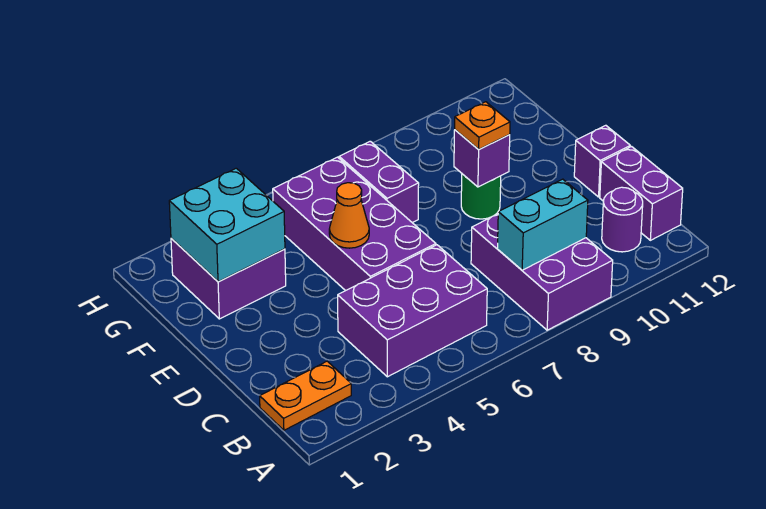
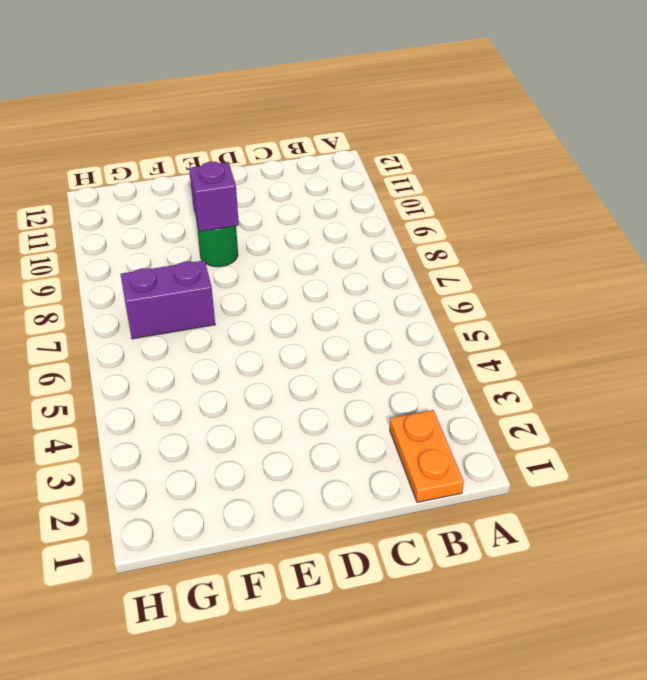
none -> purple brick A8:C9 level 1
none -> purple brick B4:C6 level 1
none -> purple round brick B11 level 1

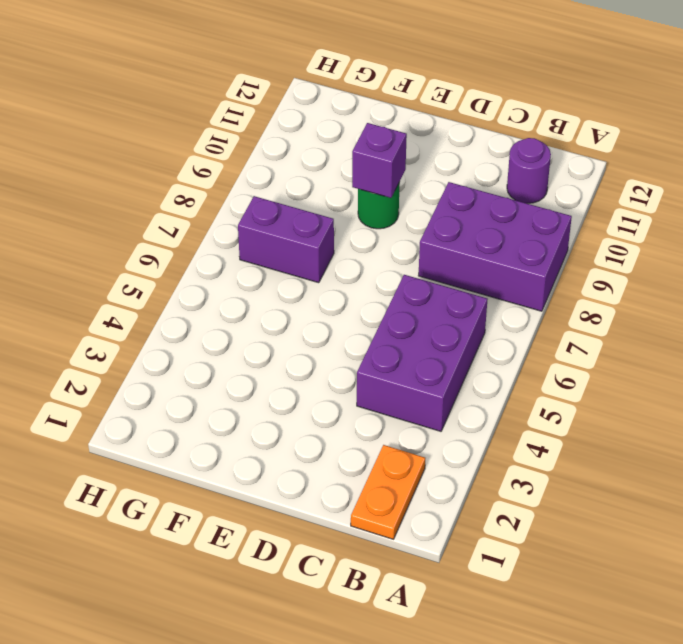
none -> purple brick B12:C12 level 1
none -> purple brick D5:G6 level 1
none -> purple brick D12 level 1

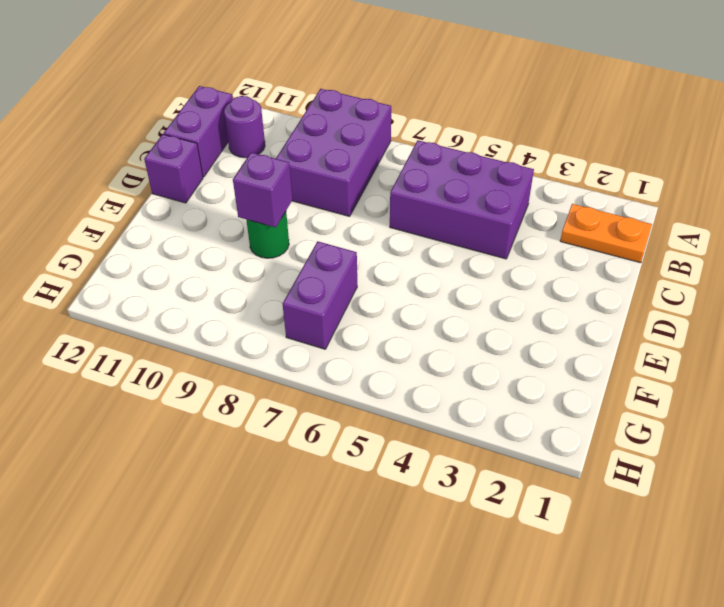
none -> purple brick D5:G6 level 1
none -> purple brick F2:G3 level 1
none -> cyan brick B8:B9 level 2

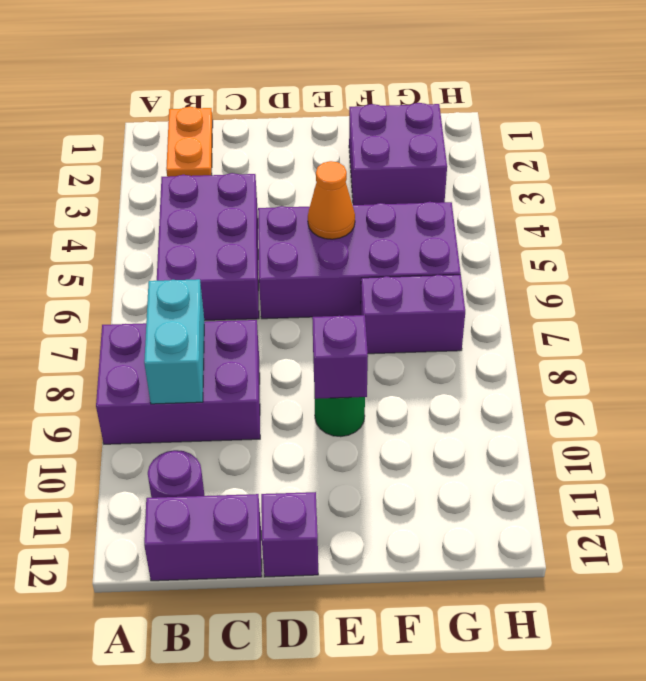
none -> cyan brick F2:G3 level 2
none -> orange plate E9 level 3

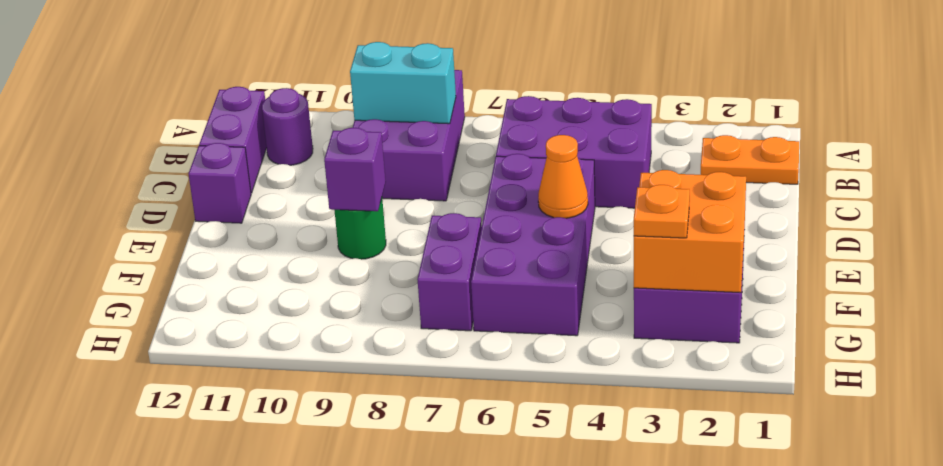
orange brick F2:G3 level 2 -> cyan brick F2:G3 level 2
orange plate G3 level 3 -> orange plate E9 level 3

